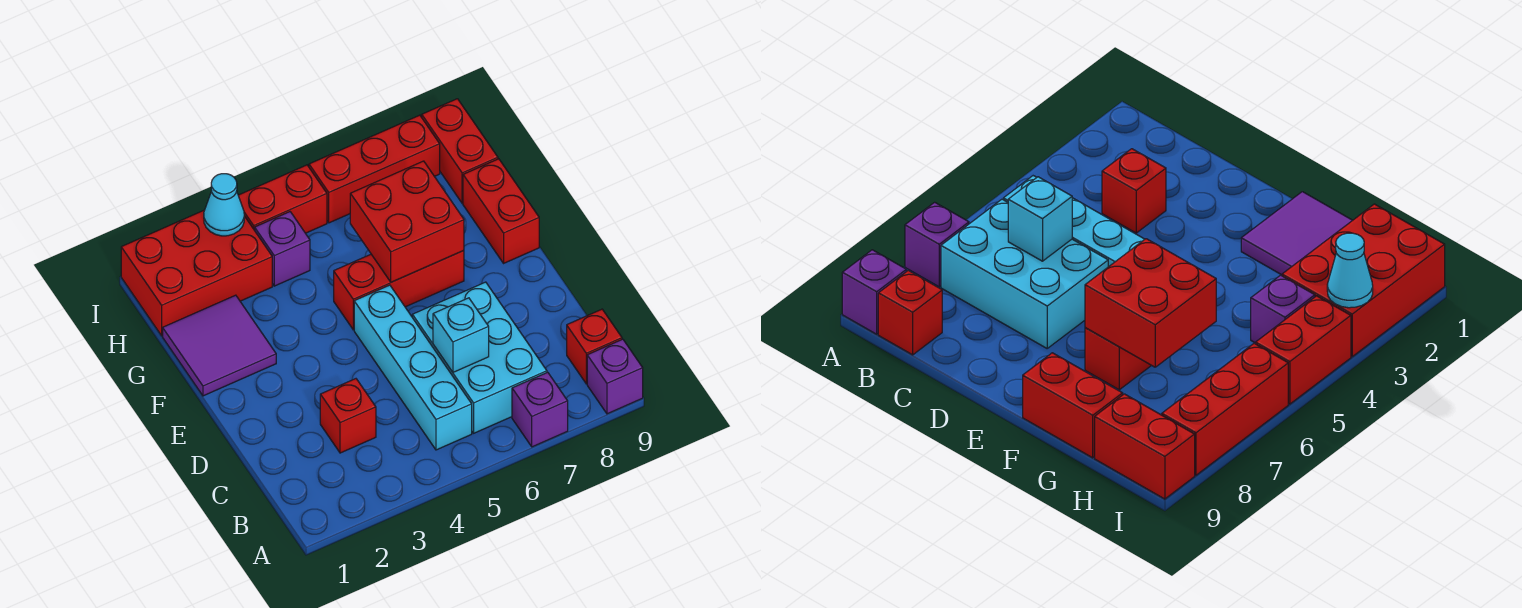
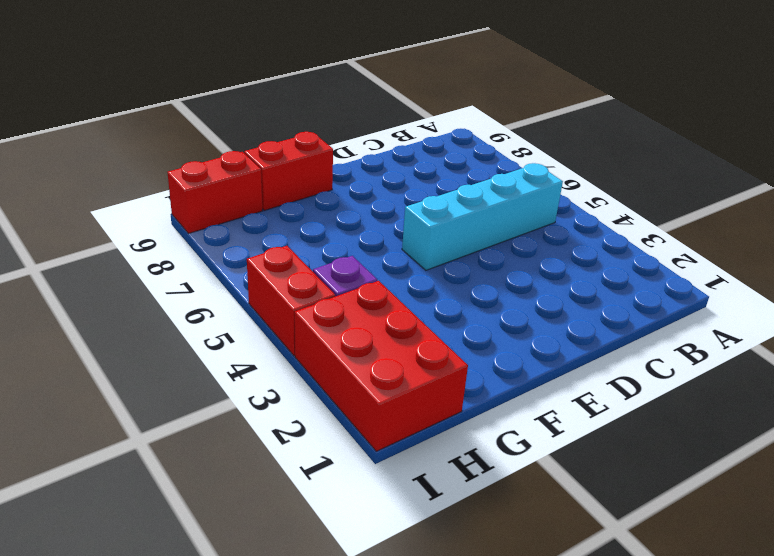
none -> purple brick A7 level 1
none -> purple brick A9 level 1
none -> cyan brick B6:D7 level 1

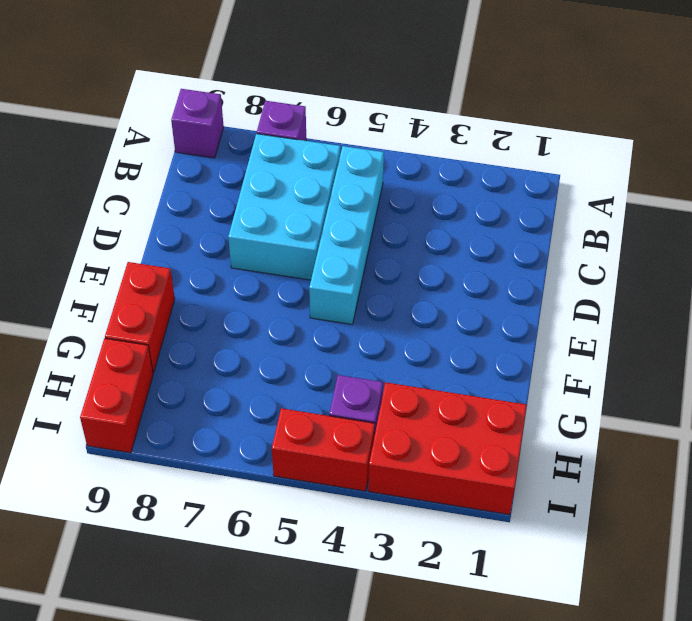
none -> red brick B9 level 1
none -> red brick C3 level 1
none -> purple tile F1:G2 level 1

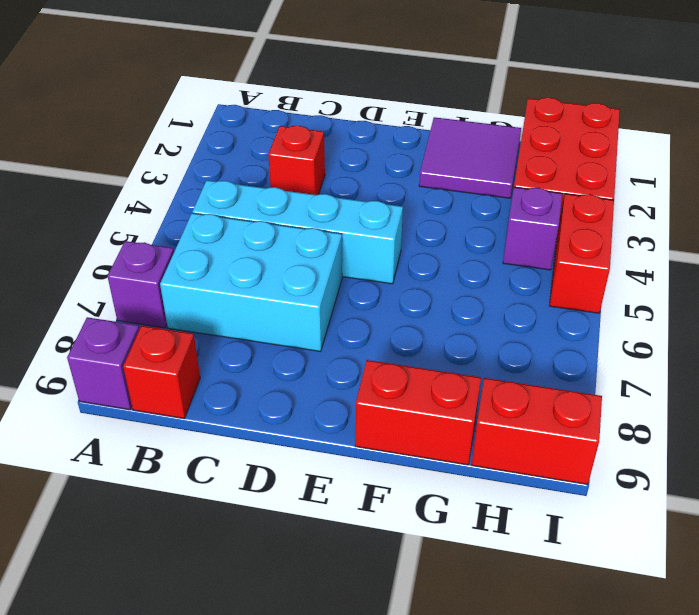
none -> red brick F5:F7 level 1
none -> red brick I6:I8 level 1
none -> cyan brick C6 level 2

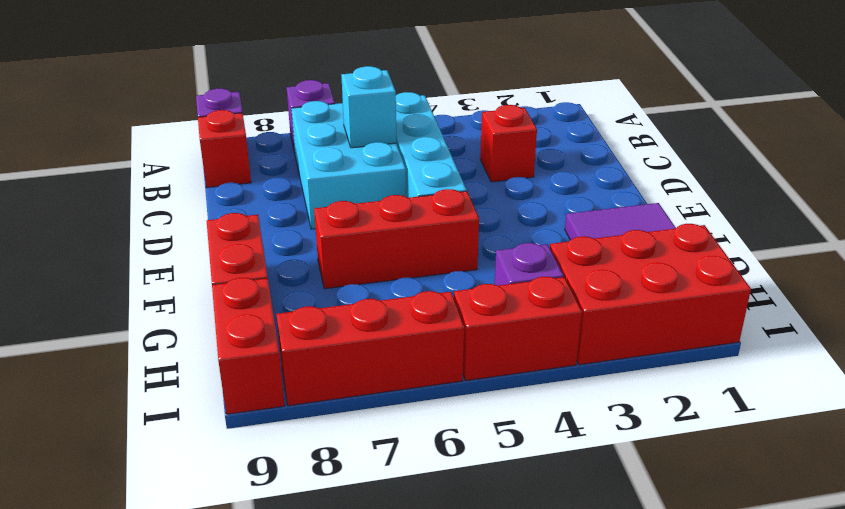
none -> red brick F6:G7 level 2
none -> cyan cone I3 level 2

